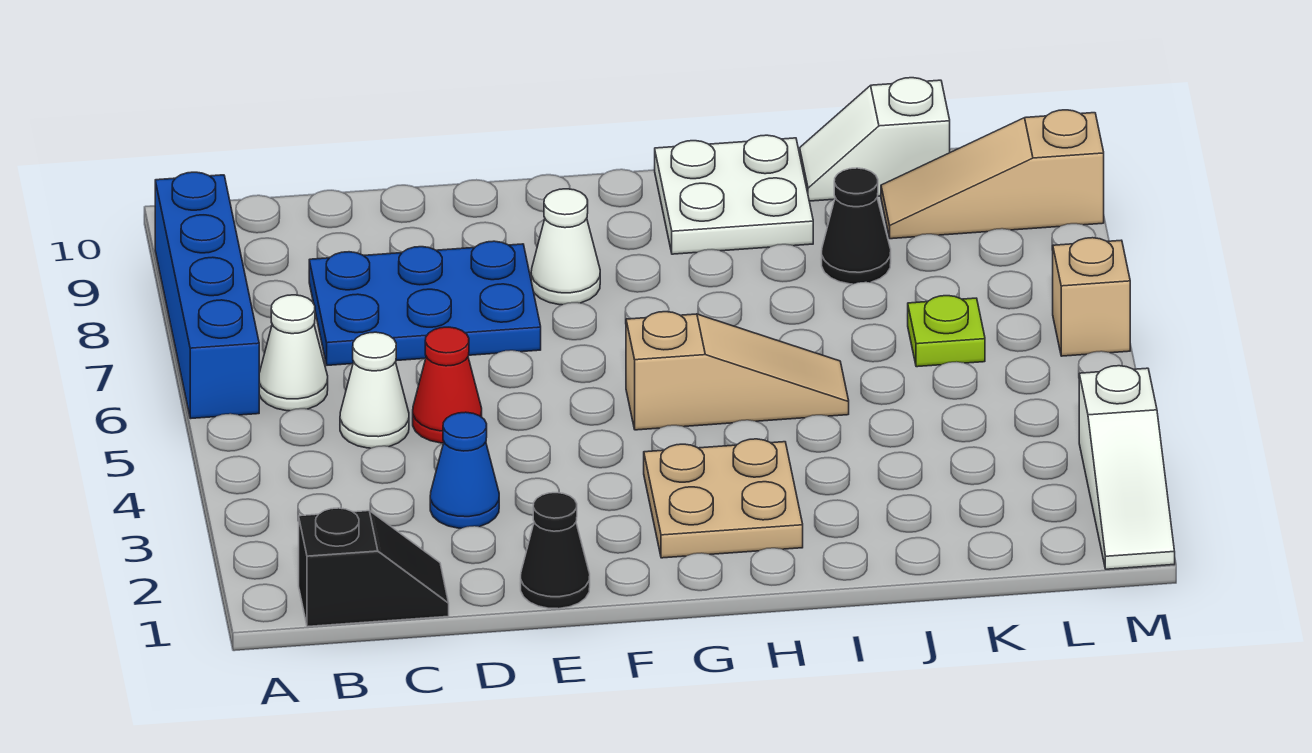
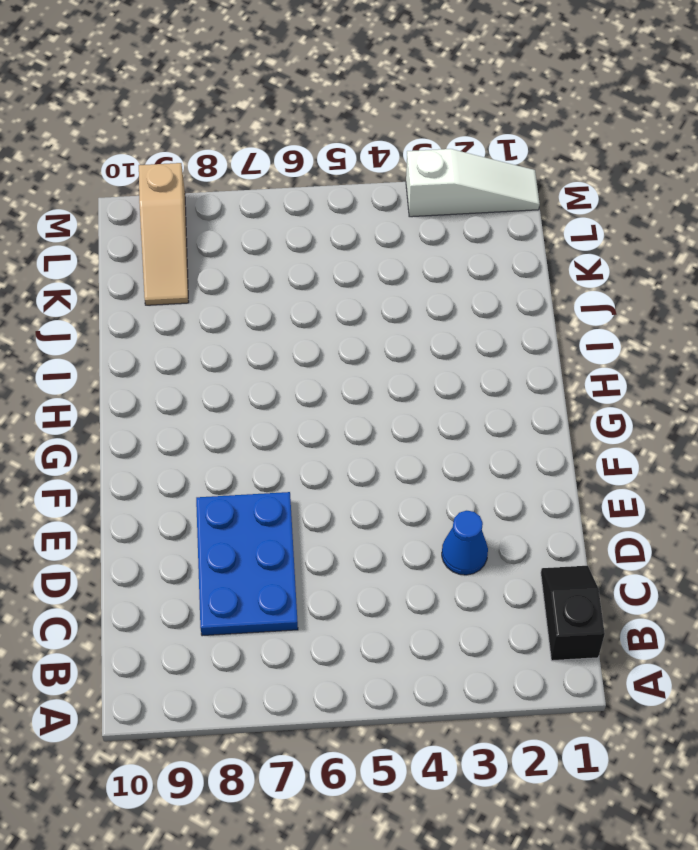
none -> blue brick A6:A9 level 1
none -> white cone B6 level 1
none -> white cone C5 level 1

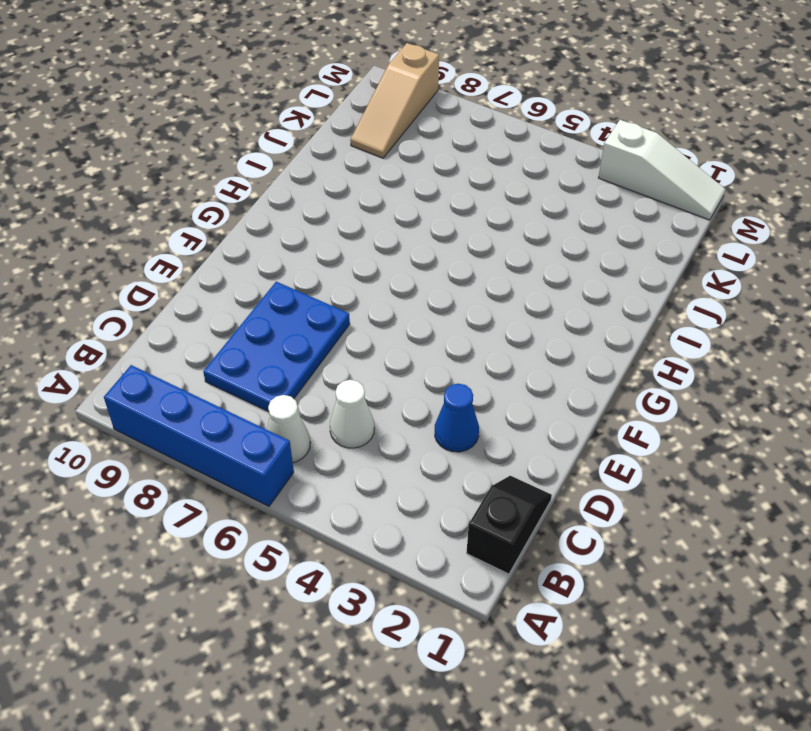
none -> red cone D5 level 1
none -> black cone E1 level 1
none -> white cone F8 level 1

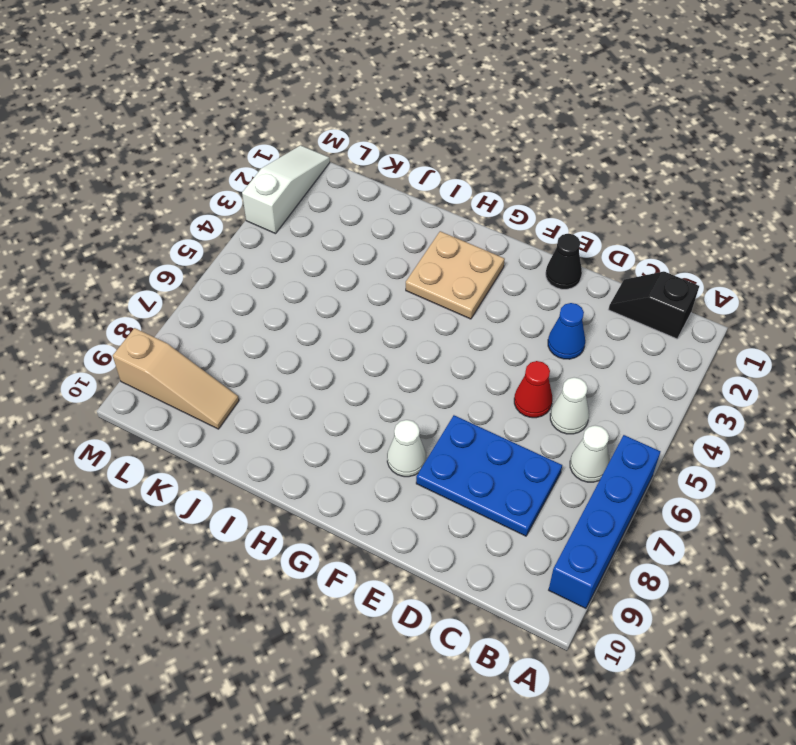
none -> tan slope G5:I5 level 1 top G
none -> white plate H9:I10 level 1
none -> black cone J8 level 1

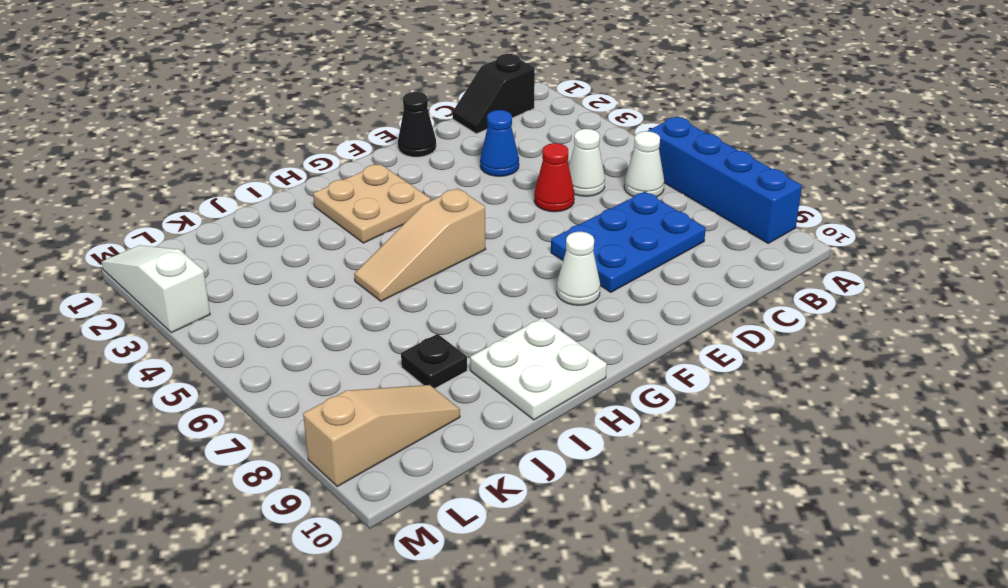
black plate J8 level 1 -> black cone J8 level 1
none -> white slope J10:K10 level 1 top K
none -> lime plate K6 level 1
none -> tan brick M6 level 1

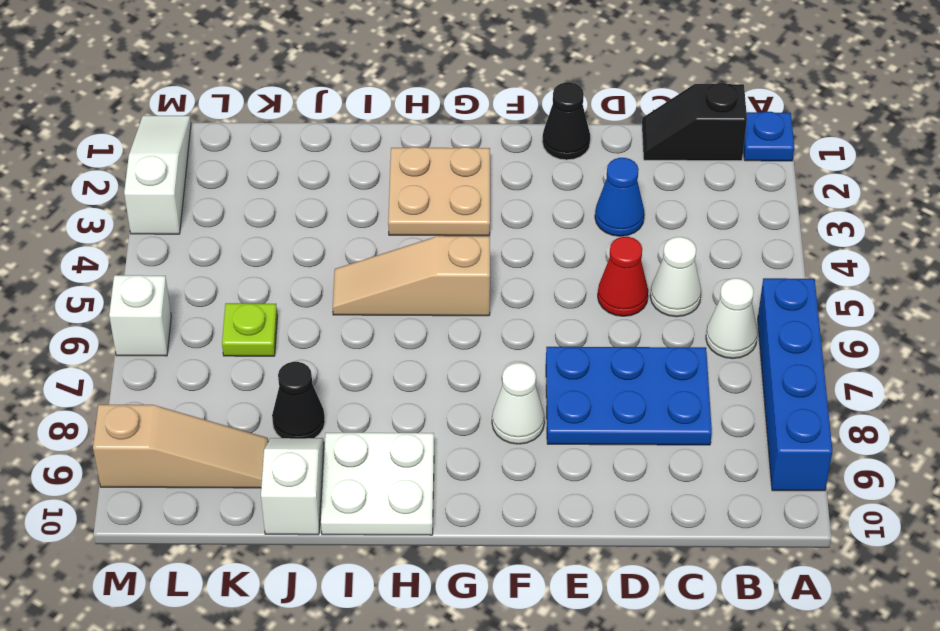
blue plate A1 level 1 -> none
white slope J9:J10 level 1 top 10 -> white slope J10:K10 level 1 top K
white brick M6 level 1 -> tan brick M6 level 1

